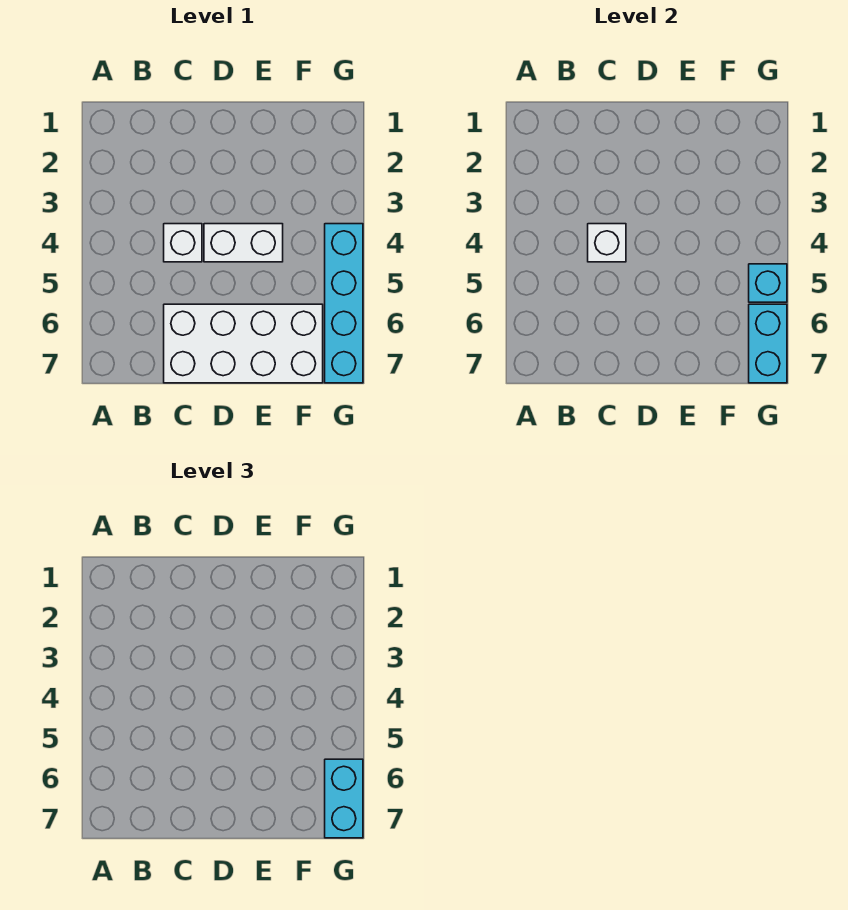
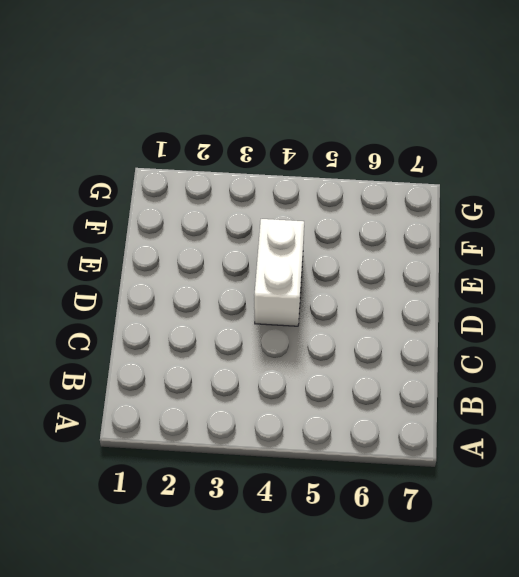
none -> white brick C4 level 1
none -> white brick C6:F7 level 1

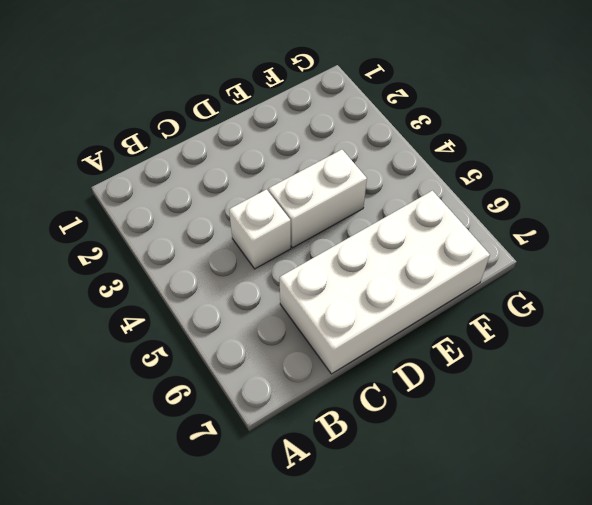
none -> cyan brick G4:G7 level 1
none -> white brick C4 level 2

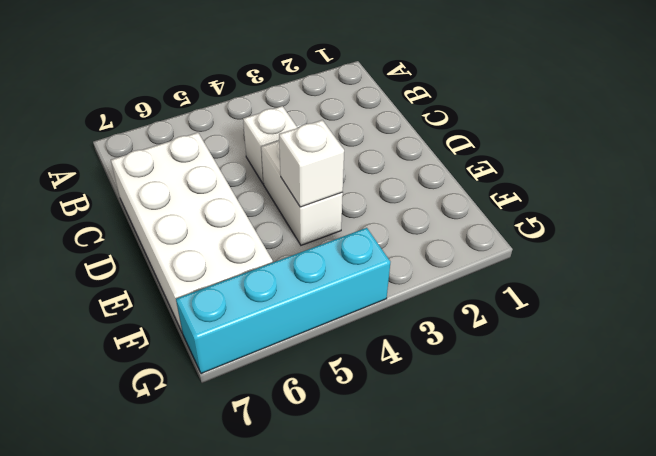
white brick E4 level 2 -> white brick C4 level 2
none -> cyan brick G5 level 2
none -> cyan brick G6:G7 level 2

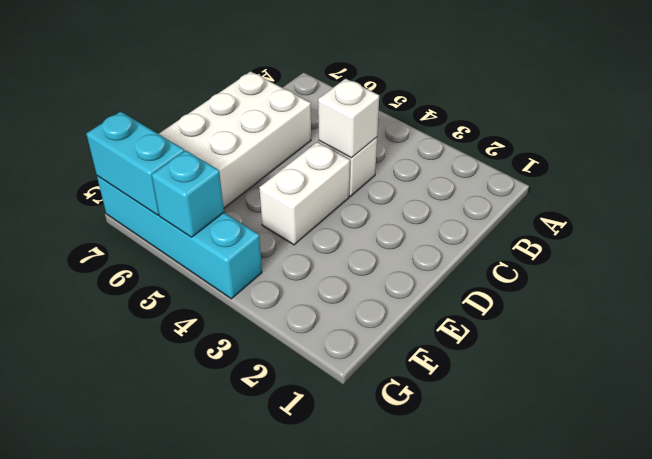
none -> cyan brick G6:G7 level 3

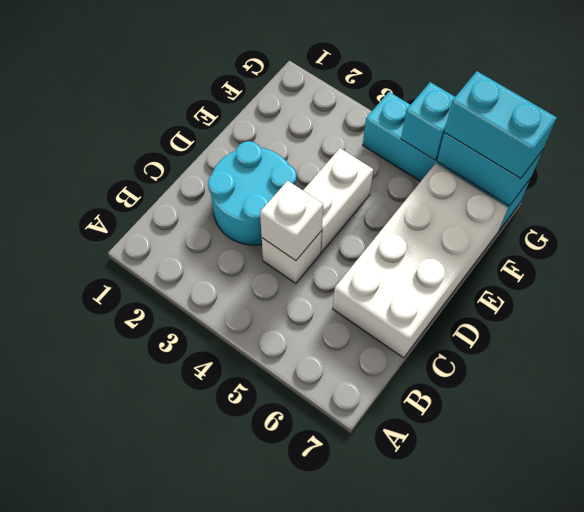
cyan round brick C2:D3 level 1 -> none

